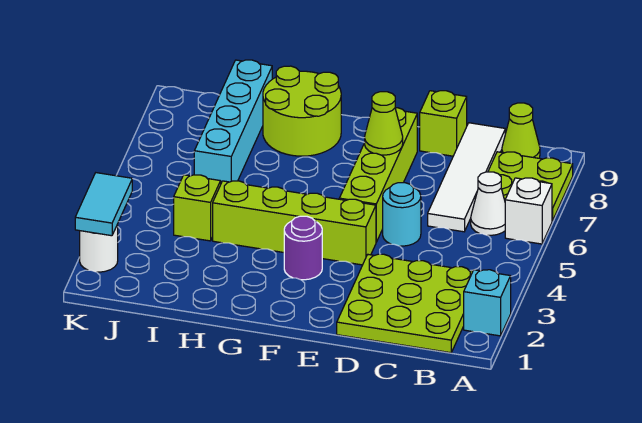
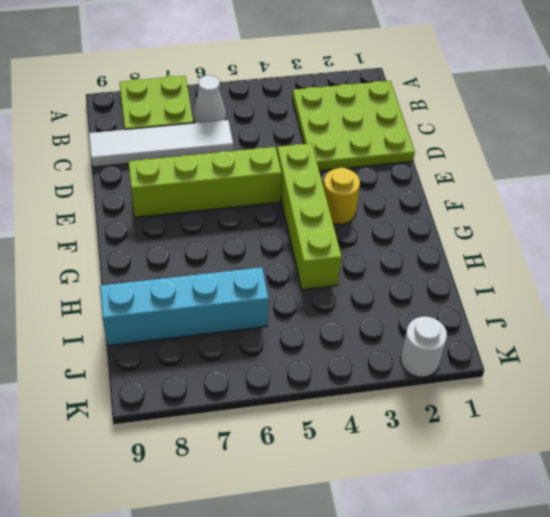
yellow round brick F3 level 1 -> purple round brick F3 level 1
none -> cyan brick A2 level 1
none -> white brick A6 level 1
none -> lime cone B9 level 1

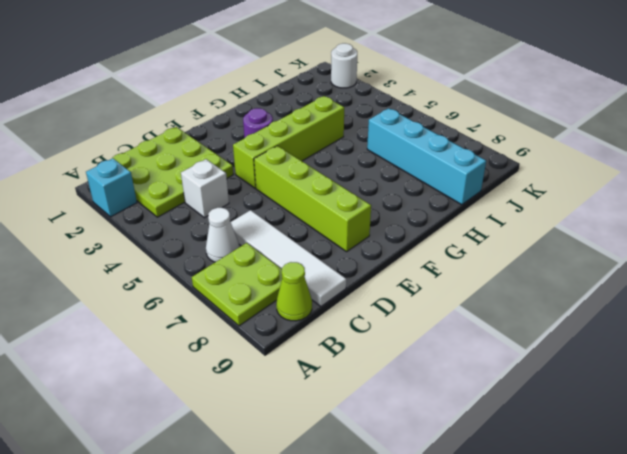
white brick C4 level 1 -> white brick A6 level 1
none -> cyan round brick D5 level 1
none -> lime brick D9 level 1
none -> lime round brick G8:H9 level 1

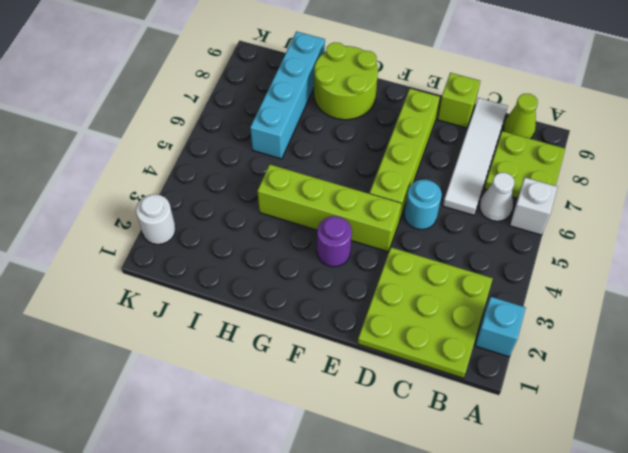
none -> lime brick I4 level 1
none -> lime cone E7 level 2
none -> cyan tile K2:K3 level 2

